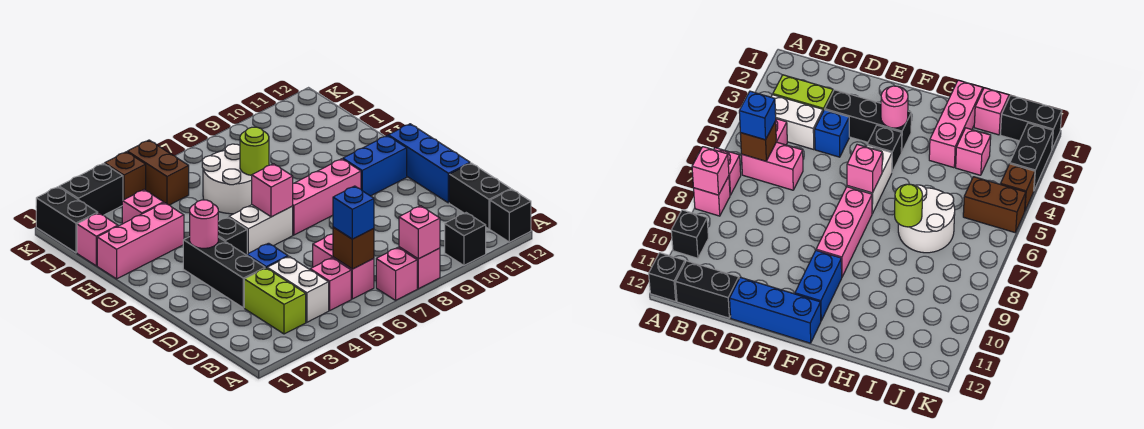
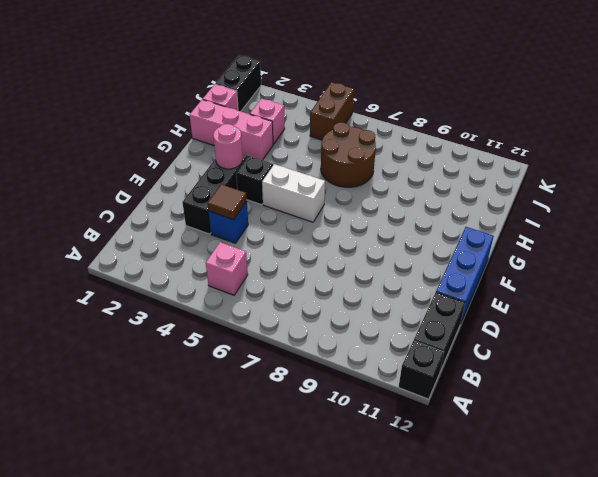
brown tile D4 level 2 -> none
brown round brick H6:I7 level 1 -> white round brick H6:I7 level 1
none -> pink brick A7 level 1
none -> pink brick A8 level 1
none -> black brick A10 level 1
none -> lime brick B3:C3 level 1

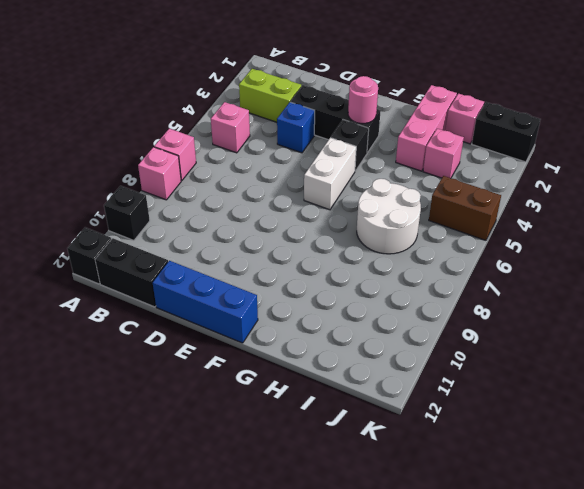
none -> white brick B4:C4 level 1
none -> pink brick B6:C6 level 1
none -> pink brick F7:F9 level 1
none -> blue brick F10:F11 level 1

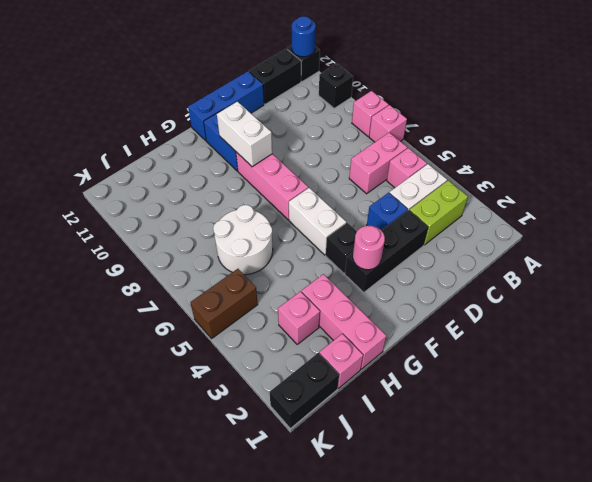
blue round brick A12 level 2 -> none
white brick F9:F10 level 2 -> none
none -> black brick K2:K3 level 1
none -> brown brick K4 level 1
none -> pink brick A8 level 2
none -> brown brick B6 level 2

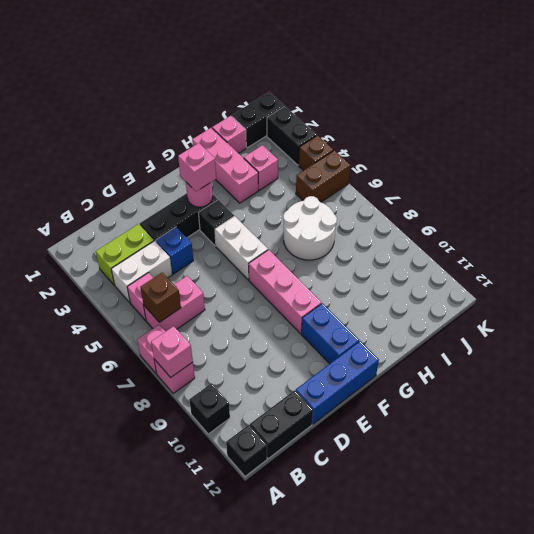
pink brick F3 level 3 -> pink brick F6 level 2
none -> lime round brick H7 level 2
none -> blue brick B6 level 3

